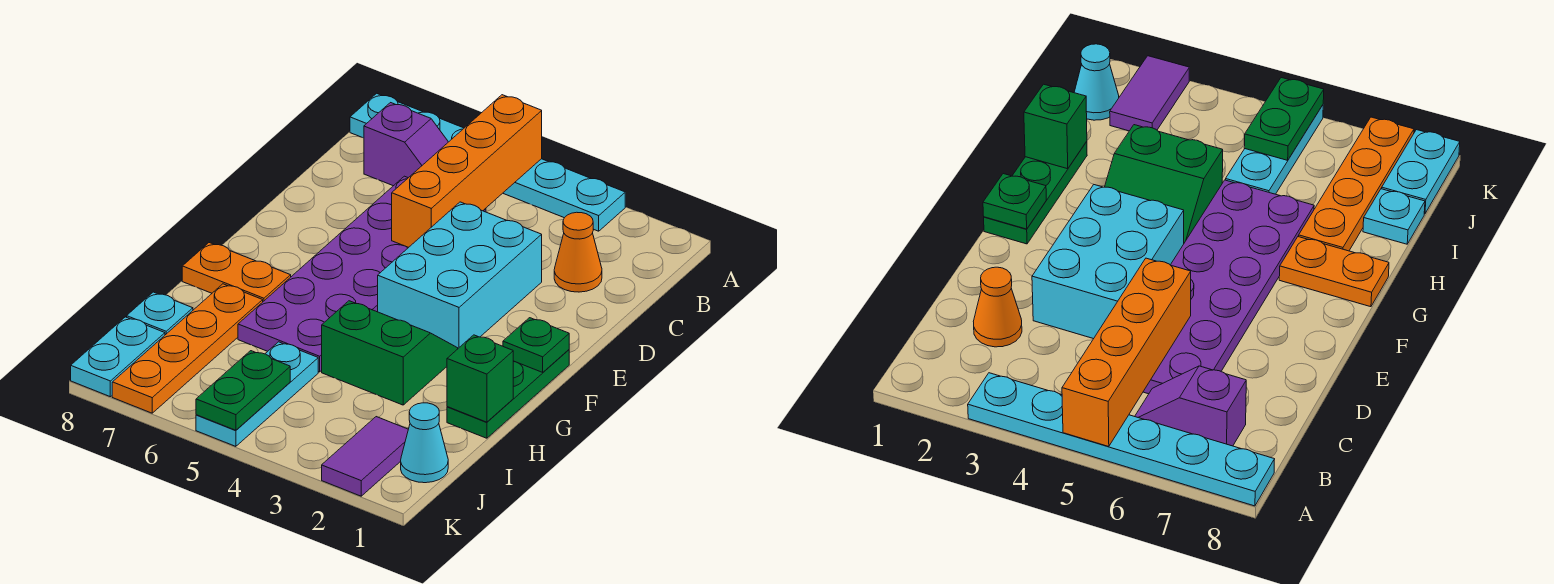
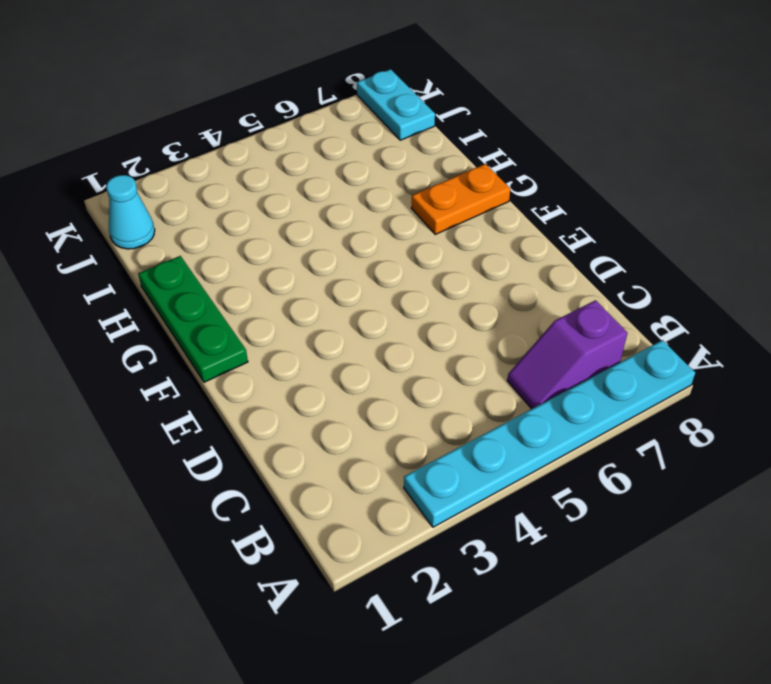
none -> orange cone C2 level 1
none -> purple plate C5:H6 level 1
none -> cyan brick D3:F4 level 1

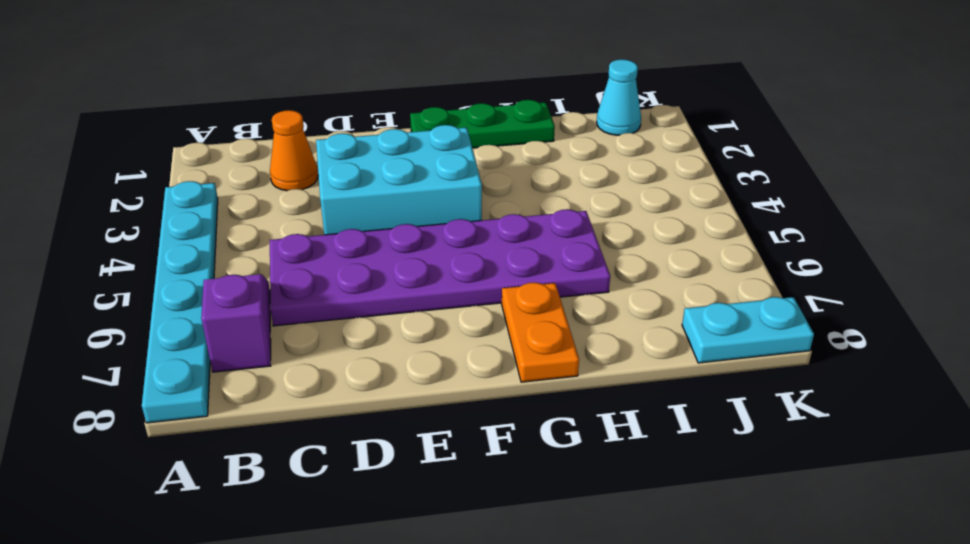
none -> green slope G3:H4 level 1 top H
none -> orange plate H7:K7 level 1
none -> cyan plate I5:K5 level 1

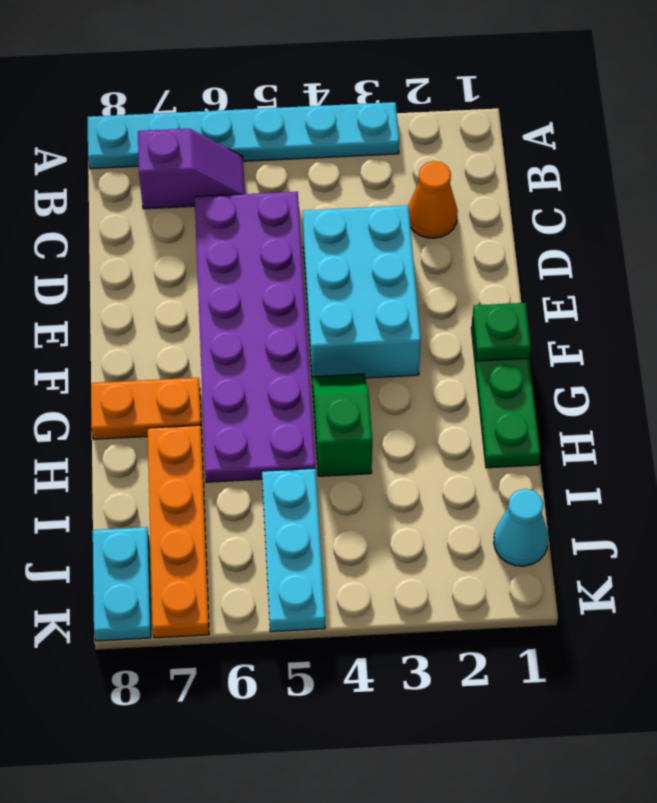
green slope G4:H4 level 1 top H -> green slope G3:H4 level 1 top H
none -> cyan plate I8 level 1
none -> purple tile J2:K2 level 1
none -> orange brick A5:D5 level 2

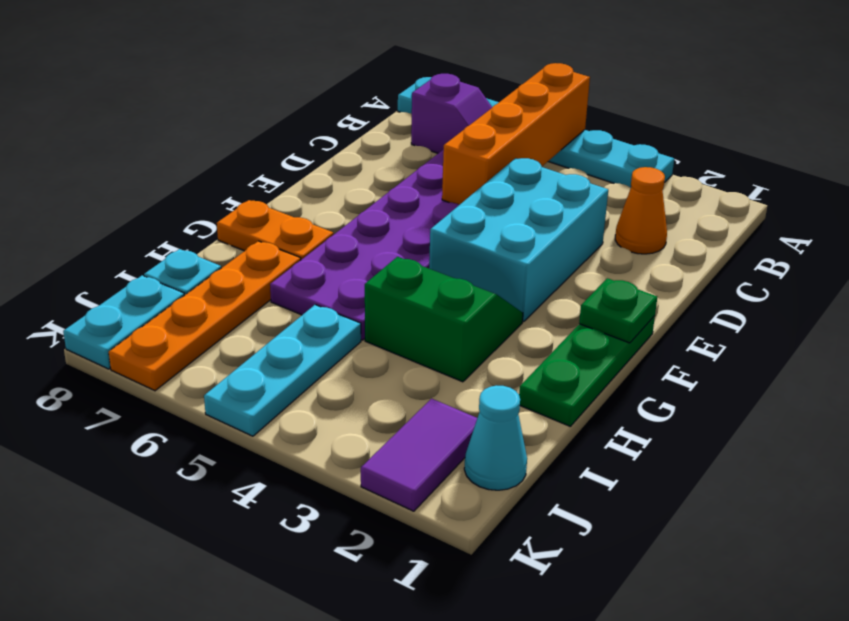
none -> green brick H1 level 2
none -> green plate J5:K5 level 2

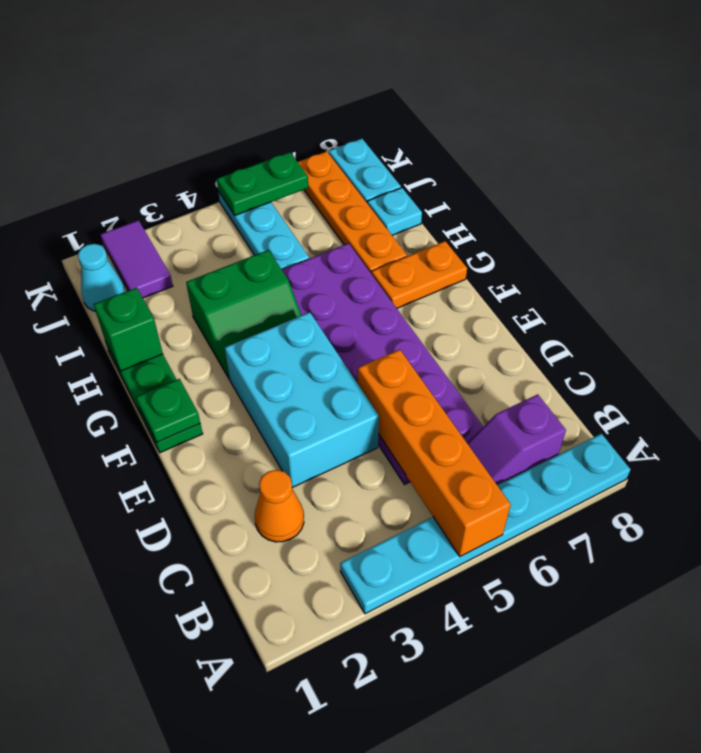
green plate K5:K6 level 2 -> green plate J5:K5 level 2

